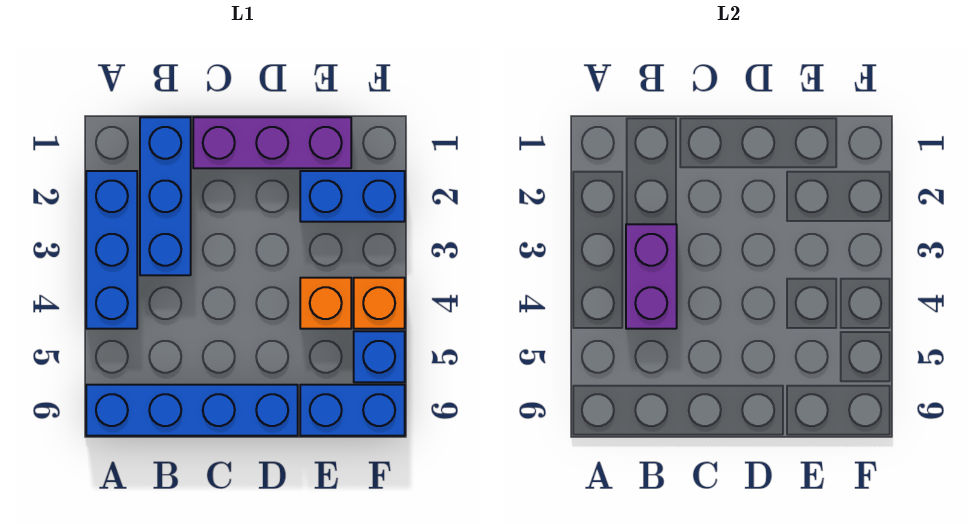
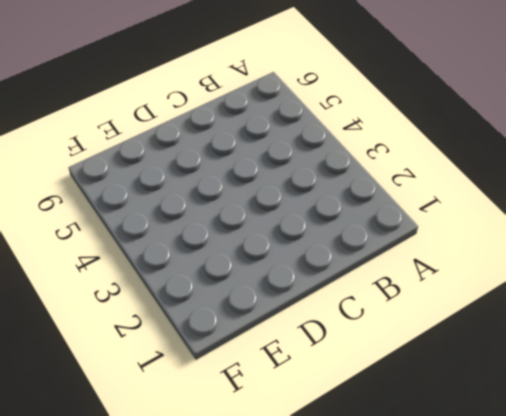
none -> blue brick A2:A4 level 1
none -> blue brick A6:D6 level 1

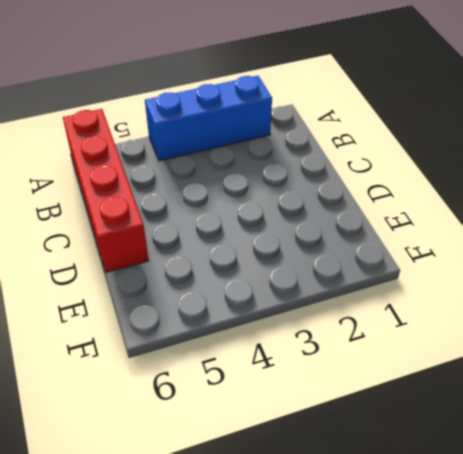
red brick A6:D6 level 1 -> blue brick A6:D6 level 1
none -> blue brick B1:B3 level 1
none -> purple brick C1:E1 level 1

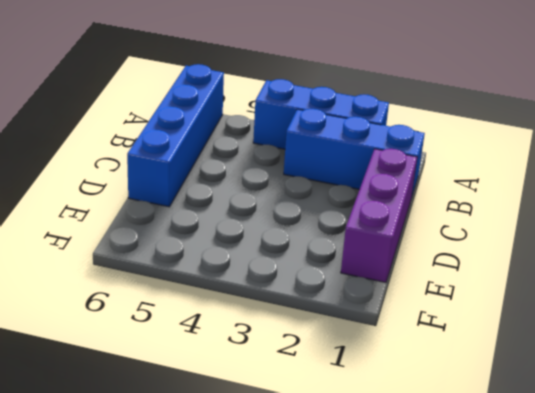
none -> blue brick E2:F2 level 1
none -> orange brick E4 level 1

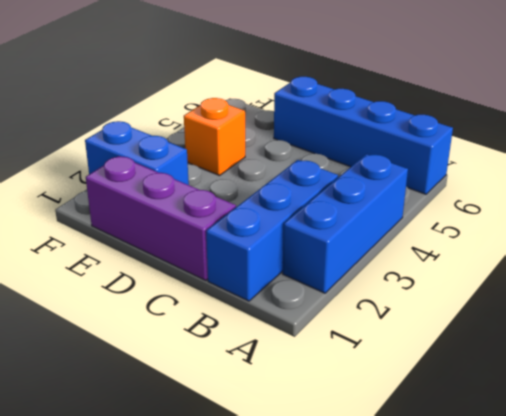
none -> blue brick E6:F6 level 1
none -> orange brick F4 level 1

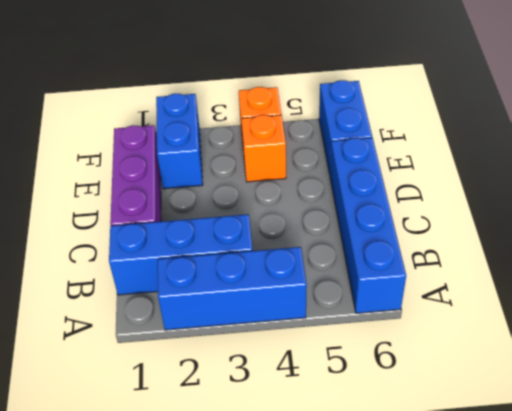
none -> blue brick F5 level 1
none -> purple brick B3:B4 level 2

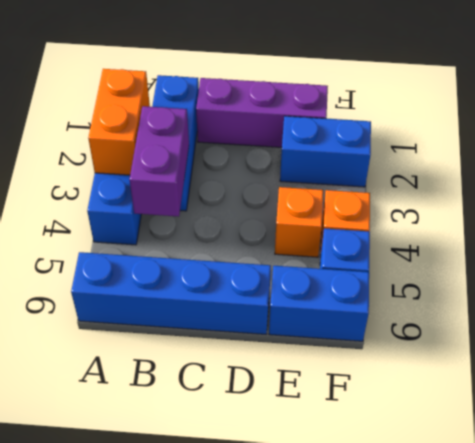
orange brick A2:A3 level 2 -> none

